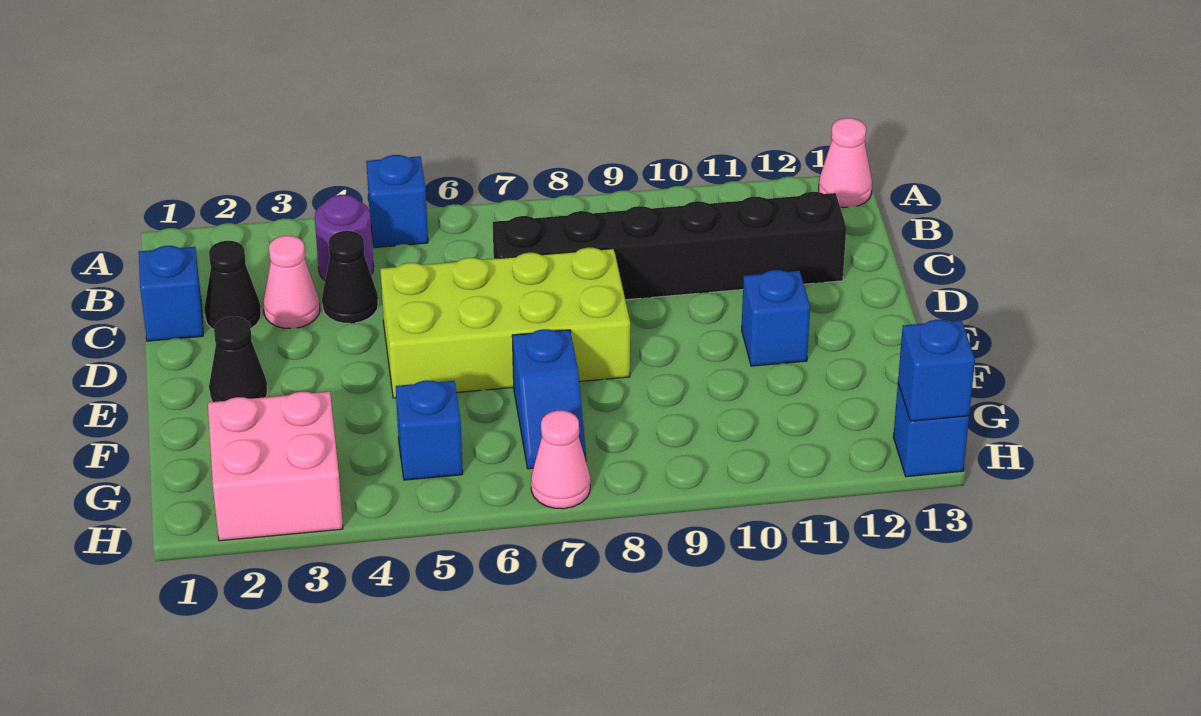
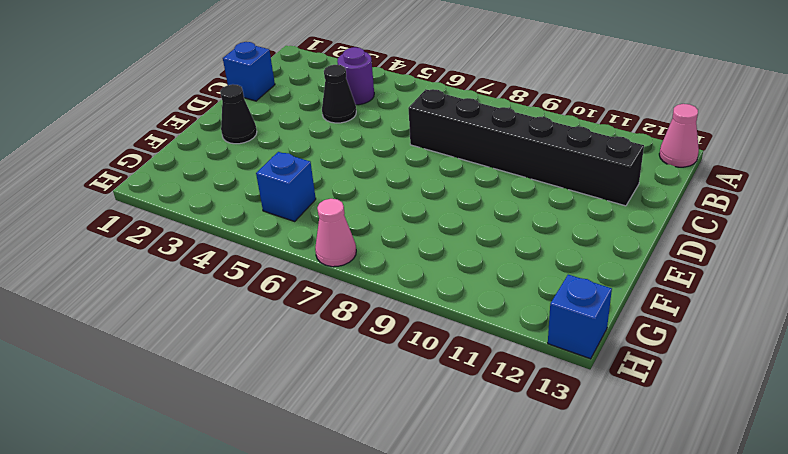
none -> blue brick A5 level 1
none -> black cone C2 level 1
none -> pink cone C3 level 1

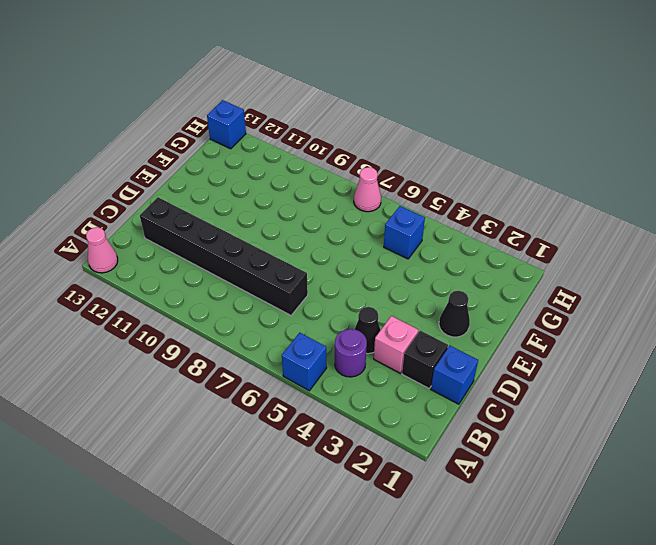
black brick C2 level 1 -> black cone C2 level 1
pink brick C3 level 1 -> pink cone C3 level 1
none -> lime brick D5:E8 level 1
none -> blue brick E11 level 1
none -> blue slope F7:G7 level 1 top F

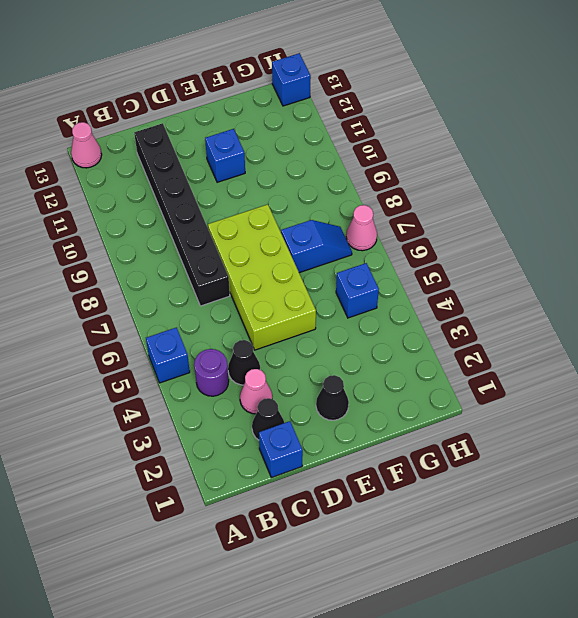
none -> pink brick G2:H3 level 1
none -> blue brick H13 level 2

